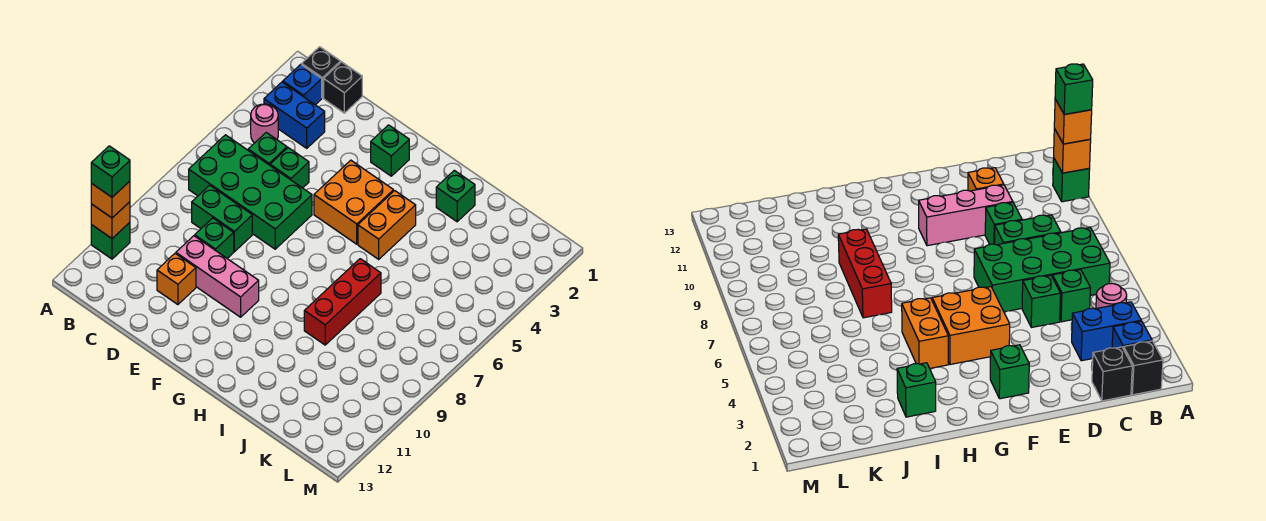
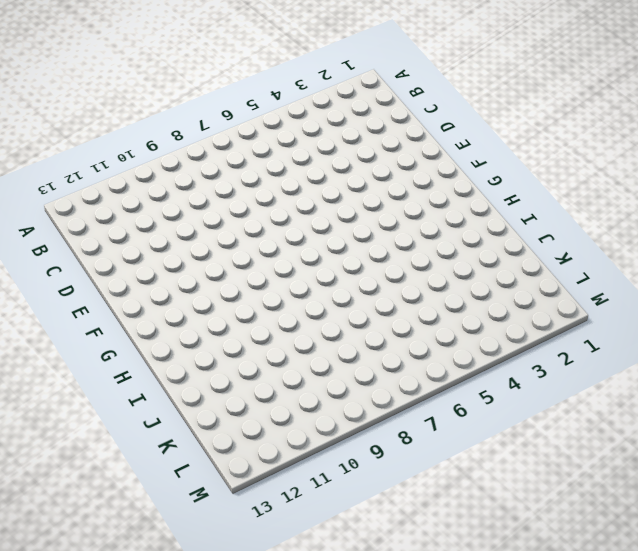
none -> green brick A11 level 1
none -> black brick B1 level 1
none -> blue brick B2 level 1

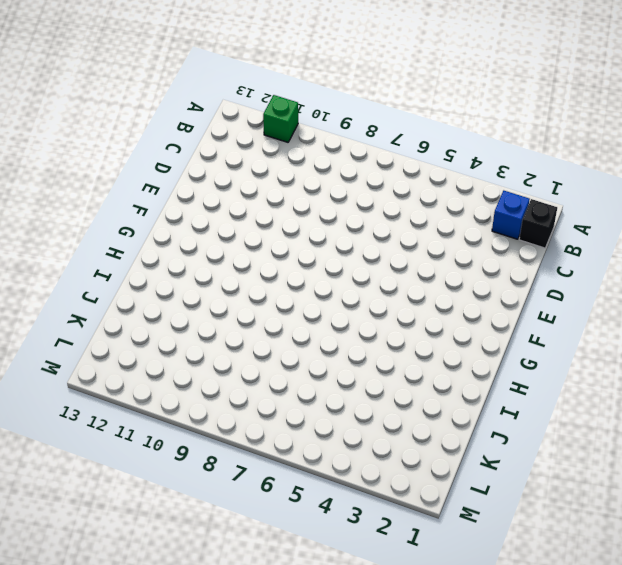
none -> blue brick B3:C3 level 1
none -> pink round brick B4 level 1
none -> green brick B6:E7 level 1

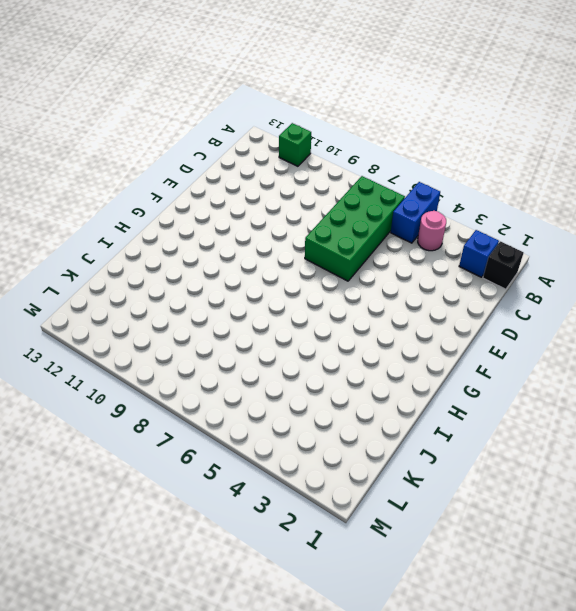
blue brick A5:B5 level 1 -> blue brick B3:C3 level 1
none -> black brick C1 level 1
none -> green brick C5 level 1
none -> green brick C8:D8 level 1

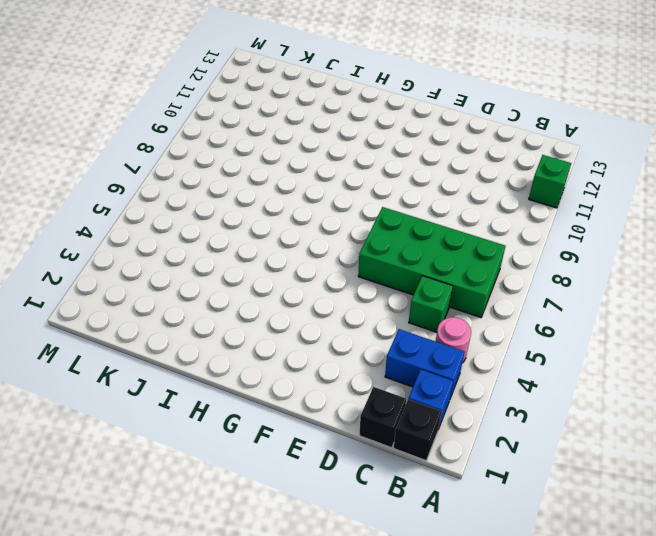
none -> green brick C8:D8 level 1
none -> green brick D5 level 1
none -> green brick D9 level 1

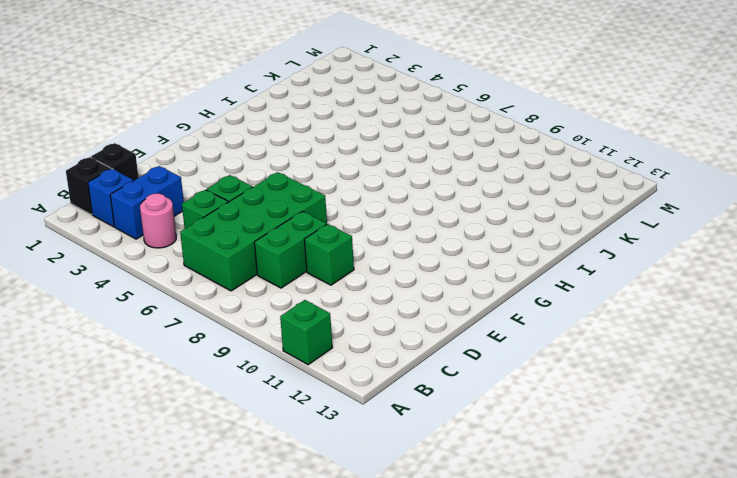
none -> pink brick D10:F10 level 1
none -> orange brick D11 level 1
none -> green brick F2 level 1

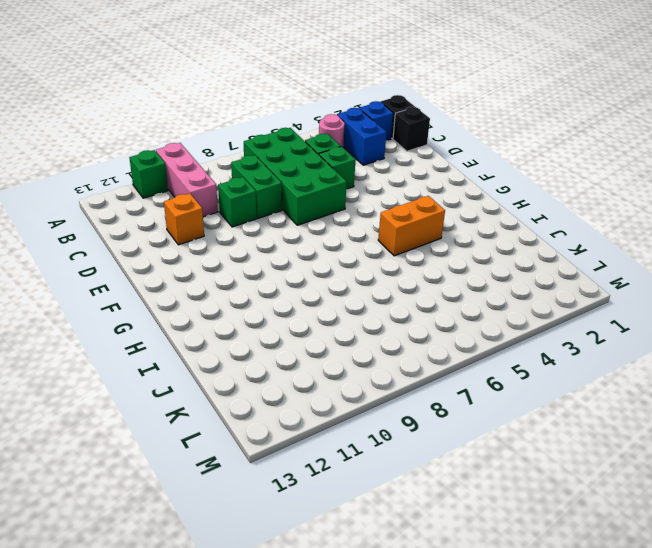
pink brick A10:C10 level 1 -> pink brick D10:F10 level 1
none -> green brick F2 level 1
none -> orange brick F4:G5 level 1
none -> green brick I2 level 1

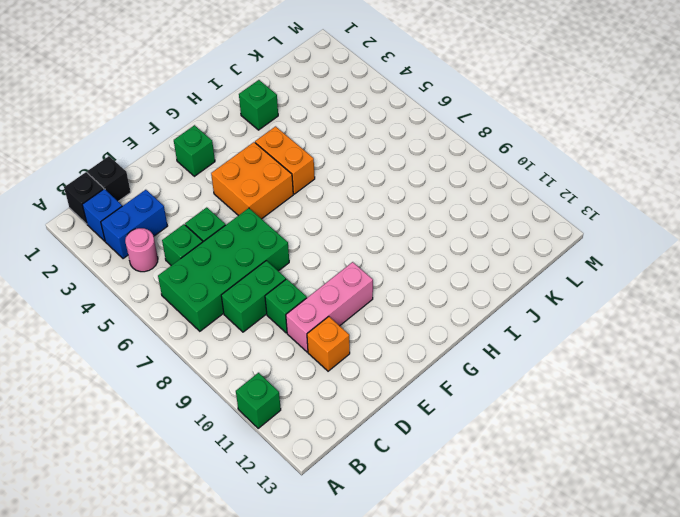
none -> red brick I7:I9 level 1
none -> orange brick A11 level 2
none -> orange brick A11 level 3

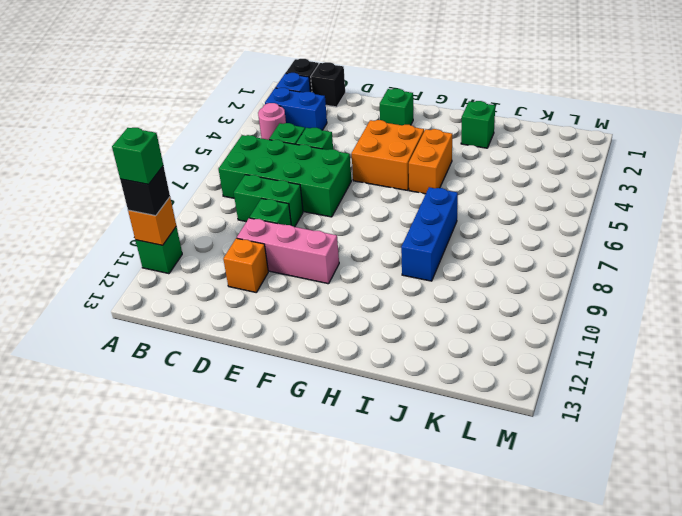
black brick A11 level 3 -> orange brick A11 level 3
blue brick I7:I9 level 1 -> red brick I7:I9 level 1

